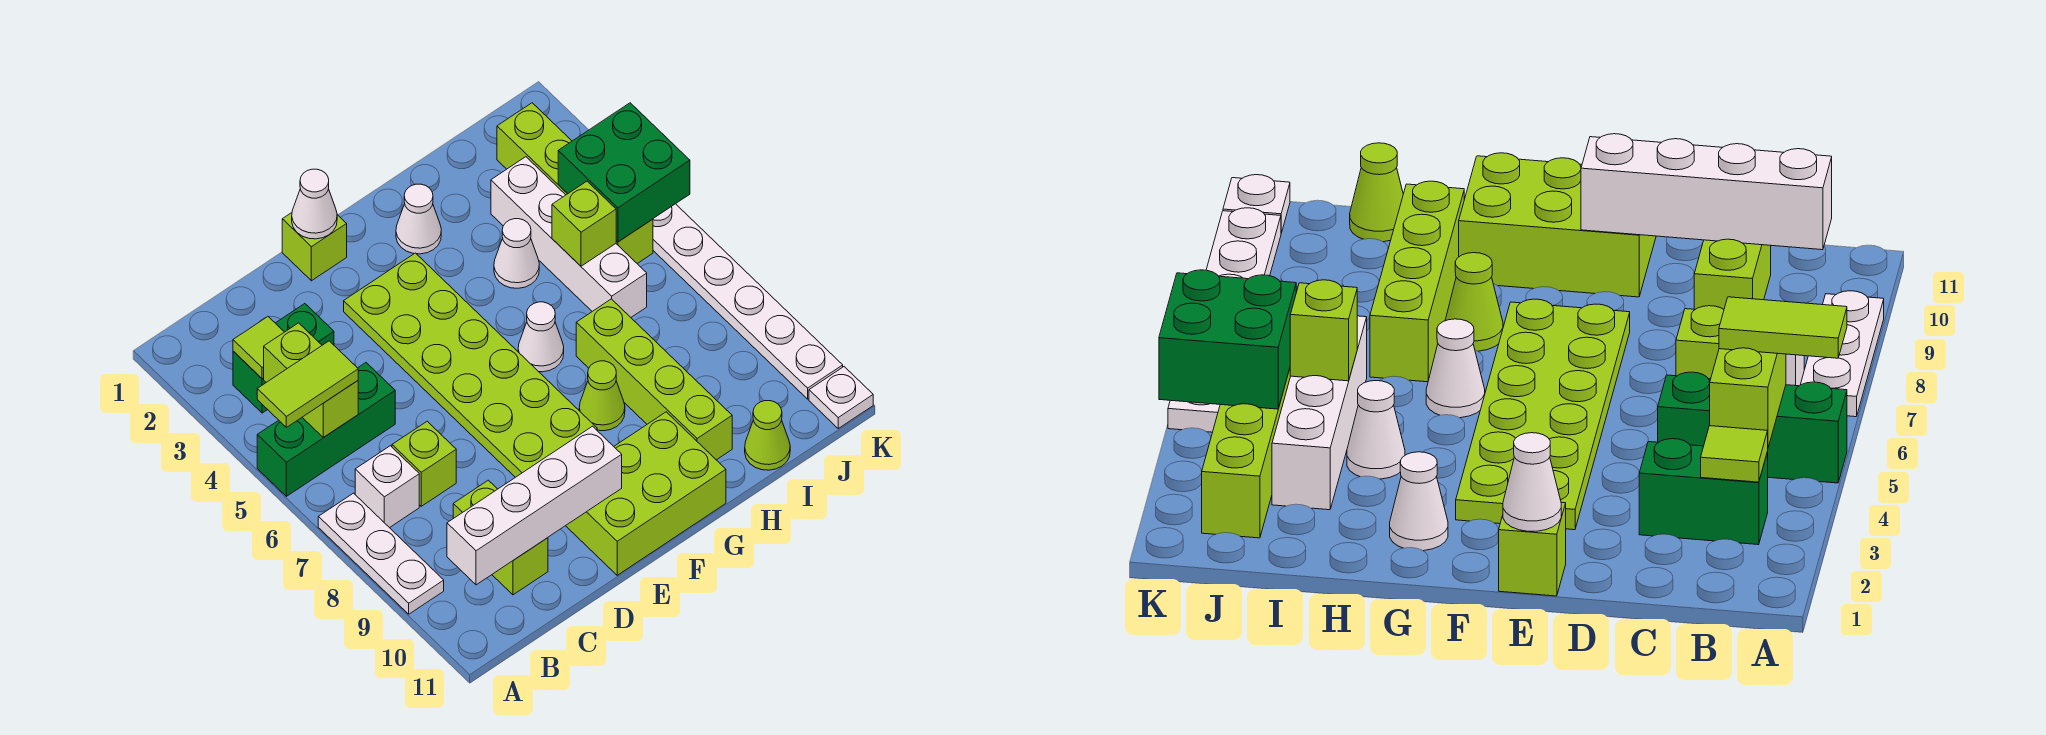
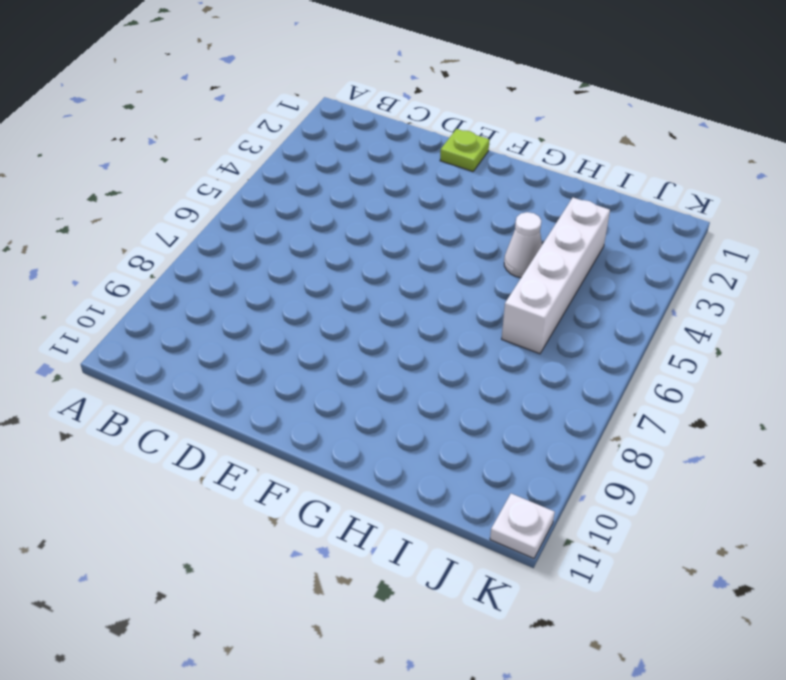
lime plate E1 level 1 -> lime brick E1 level 1
none -> green brick A5:C5 level 1
none -> white plate A7:A9 level 1
none -> green brick B3:C3 level 1

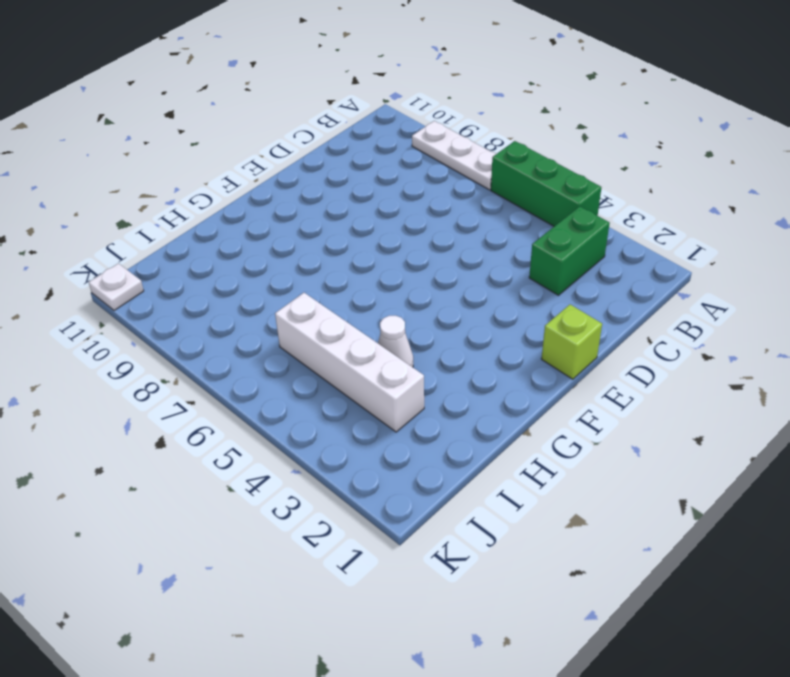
green brick A4:A6 level 1 -> green brick A5:C5 level 1
none -> white brick B7 level 1
none -> lime brick C7 level 1
none -> lime brick C9:C10 level 1

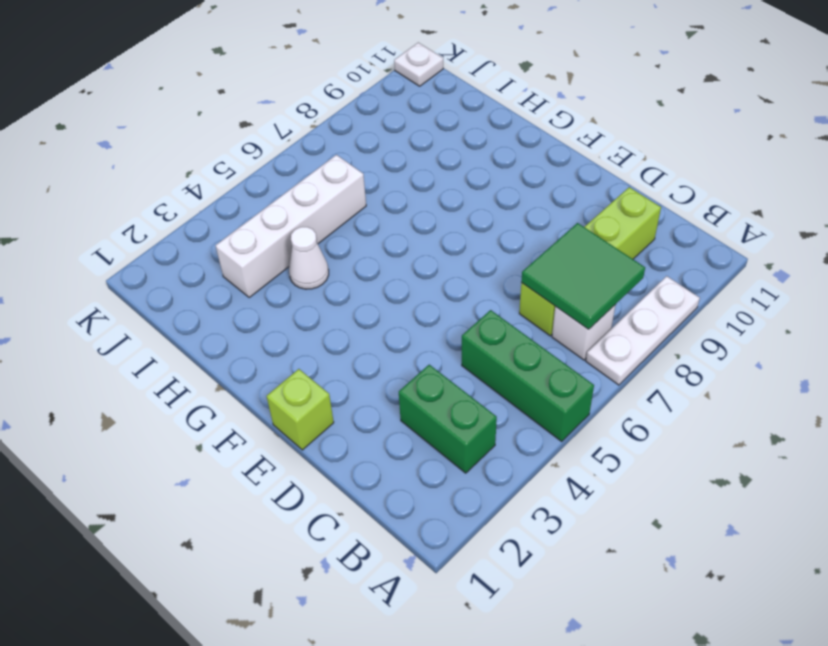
green tile B7:C8 level 2 -> none
none -> lime plate E3:F8 level 1
none -> lime brick E10:G11 level 1
none -> white cone G2 level 1

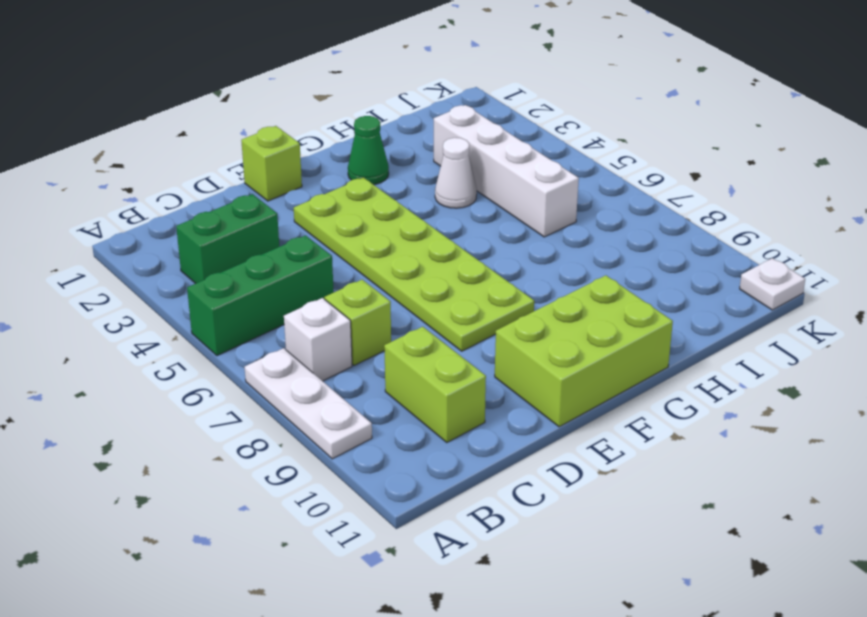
green cone G2 level 1 -> white cone G2 level 1
none -> white cone G6 level 1
none -> lime cone G8 level 1
none -> lime brick H7:H10 level 1

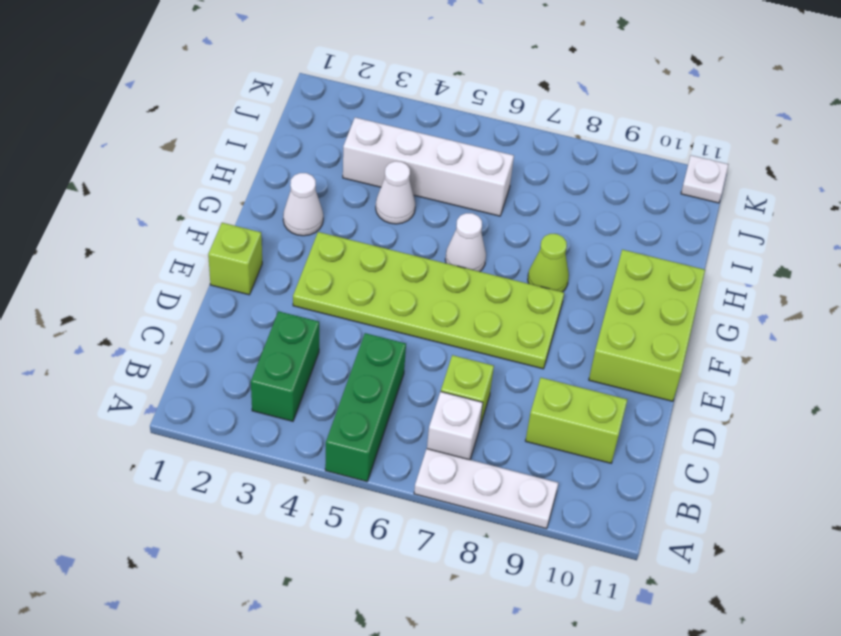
none -> lime brick H7:H10 level 1
none -> lime cone I11 level 1
none -> lime brick J2:J5 level 1

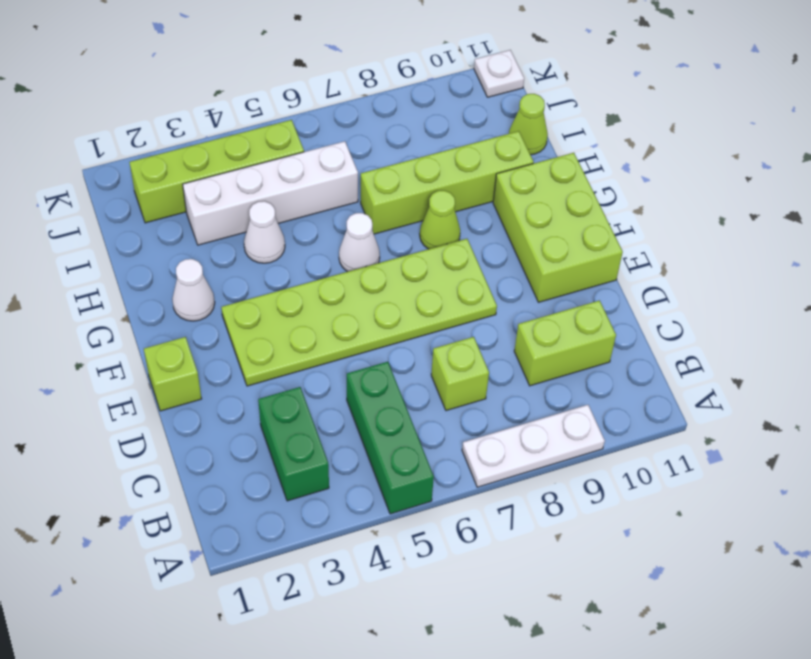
none -> white brick B7 level 1
none -> white plate K5:K10 level 1
none -> lime tile B3 level 2

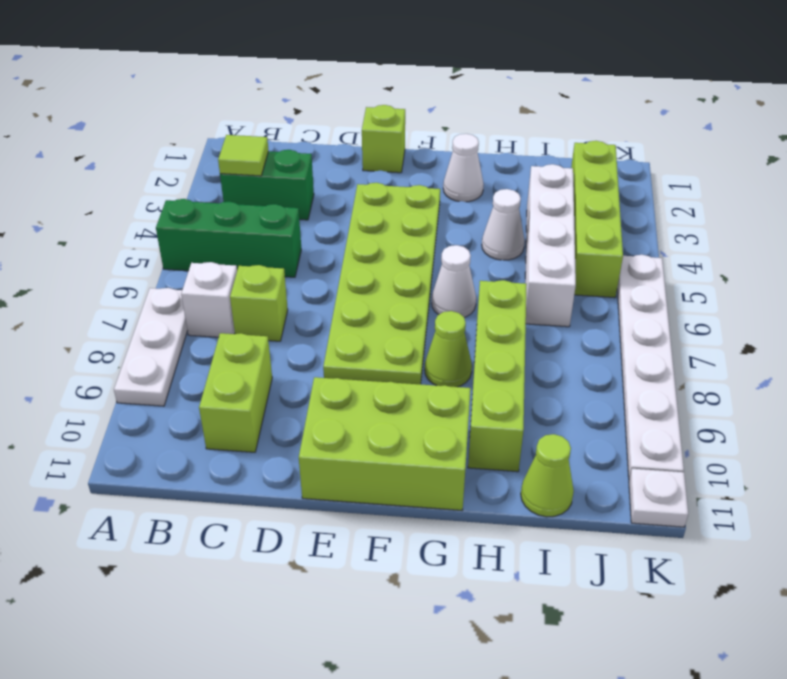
none -> lime brick B4:B5 level 2
none -> white brick B10:E10 level 2
none -> white cone E1 level 2

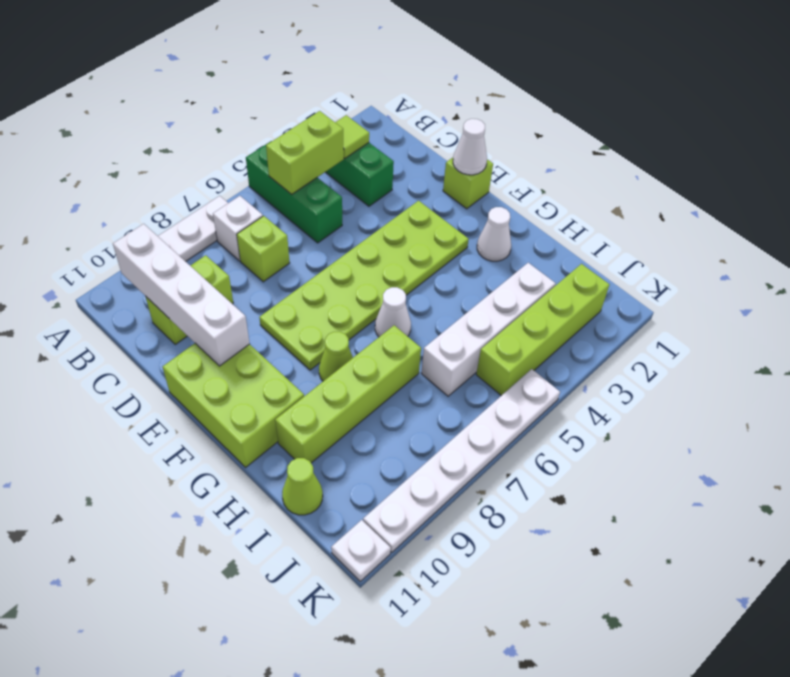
none -> white cone H4 level 1
none -> lime brick I5 level 2
none -> green brick J4:K5 level 2

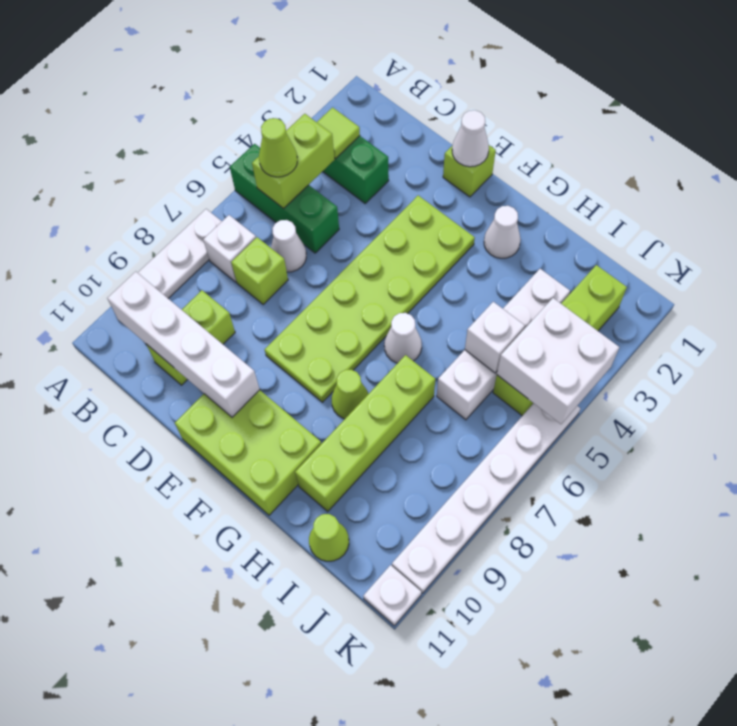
lime cone B5 level 3 -> lime tile A5:B5 level 3
white cone C6 level 1 -> white cone H4 level 1
white brick I5 level 2 -> lime brick I5 level 2
white brick J4:K5 level 2 -> green brick J4:K5 level 2

